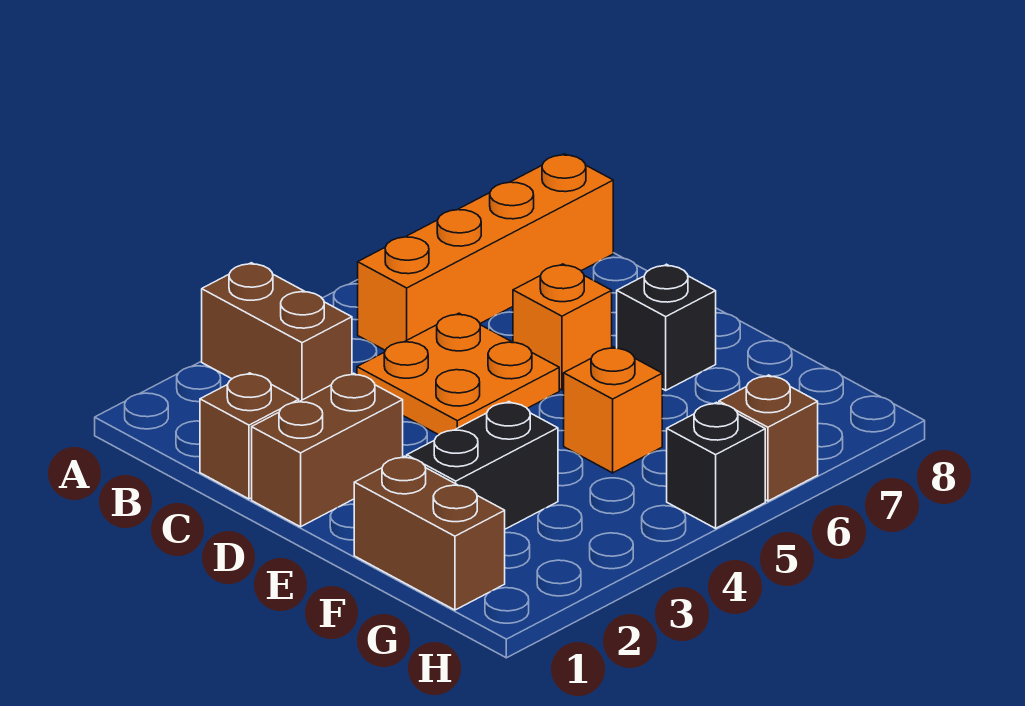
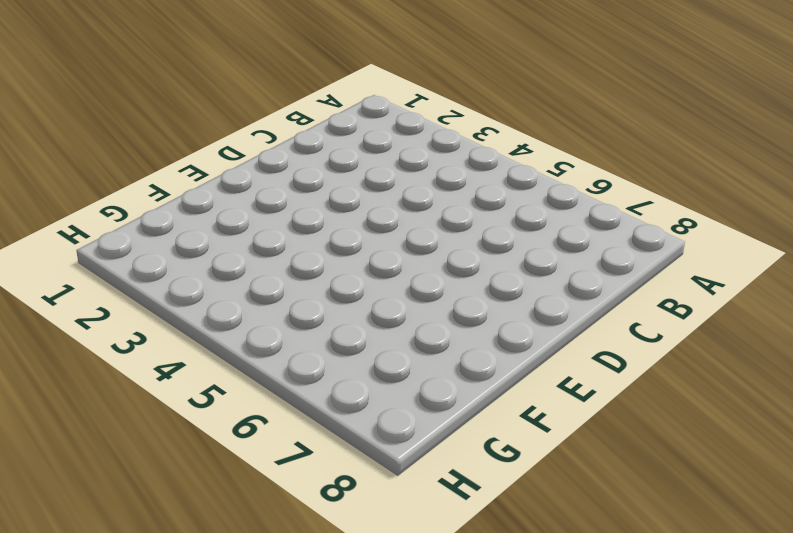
none -> brown brick A3:B3 level 1
none -> orange brick B5:B8 level 1
none -> brown brick C1 level 1

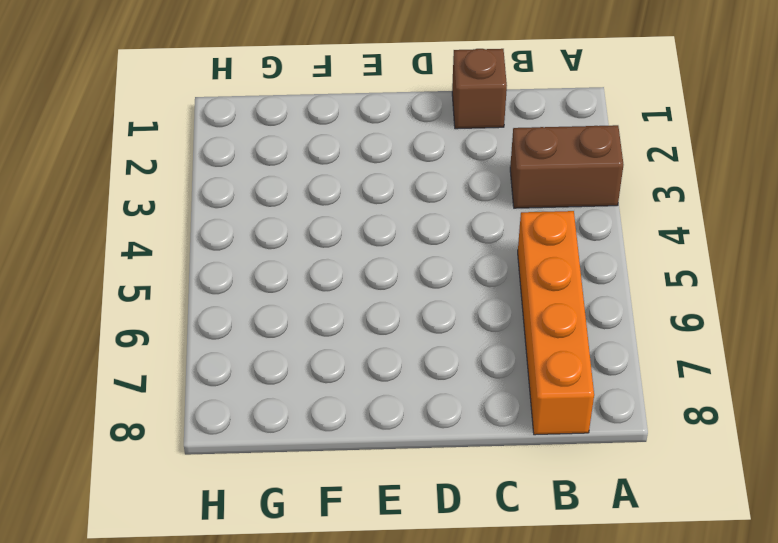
none -> orange plate C4:D5 level 1
none -> brown brick D1:D2 level 1
none -> orange brick D6 level 1

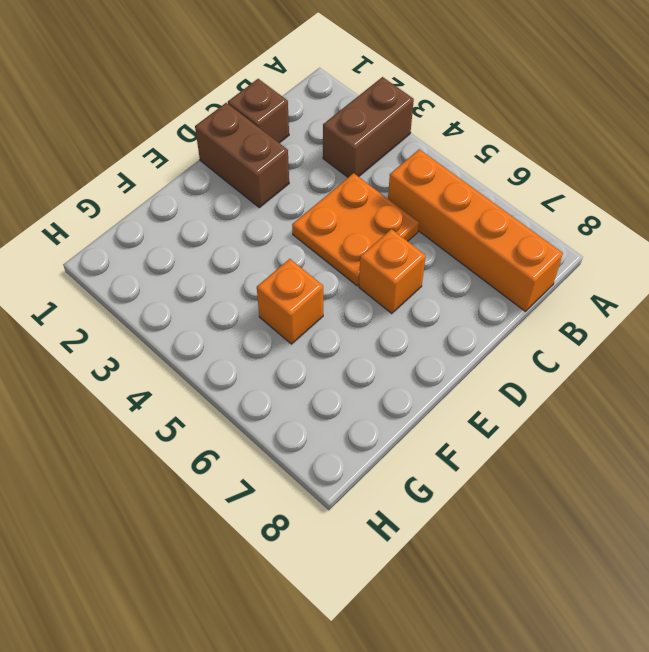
none -> black brick E7 level 1
none -> brown brick F1:G1 level 1
none -> black brick F2:F3 level 1

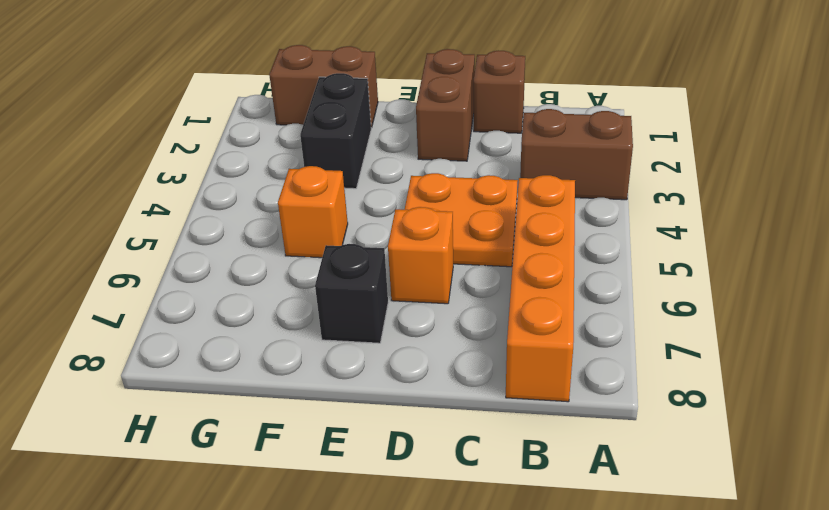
none -> black brick H5 level 1
none -> brown brick H6 level 1

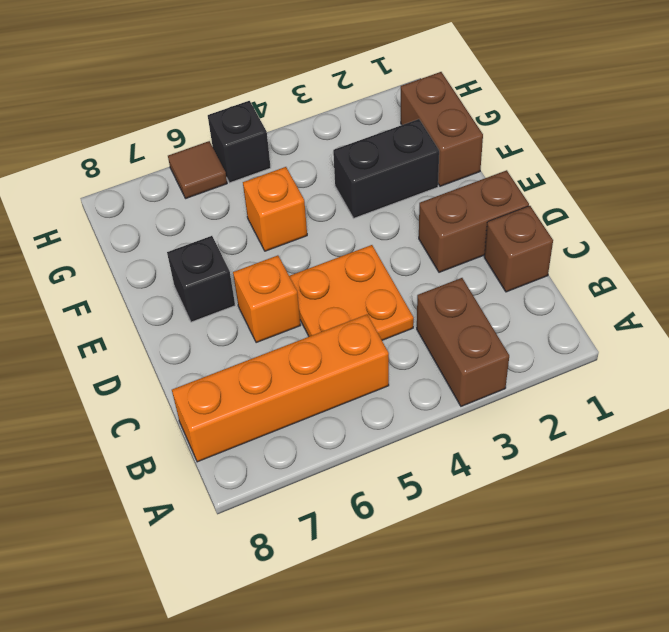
brown tile H6 level 1 -> brown brick H6 level 1

